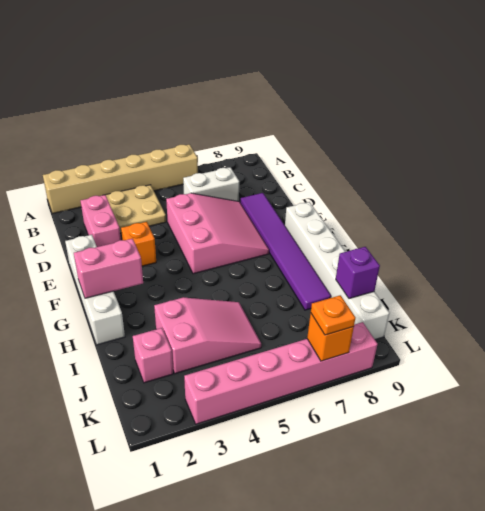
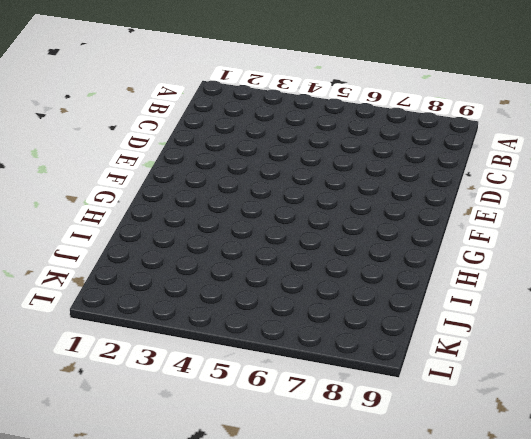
none -> tan brick A1:A6 level 1
none -> tan plate B3:C4 level 1
none -> pink brick C2:D2 level 1

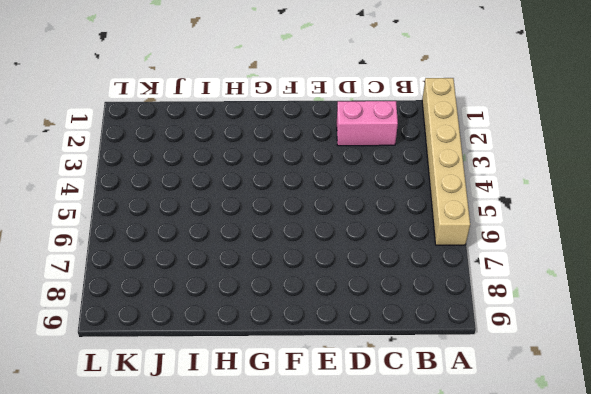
none -> tan plate B3:C4 level 1
none -> white brick C6:C7 level 1
none -> pink slope D5:F7 level 1 top 5

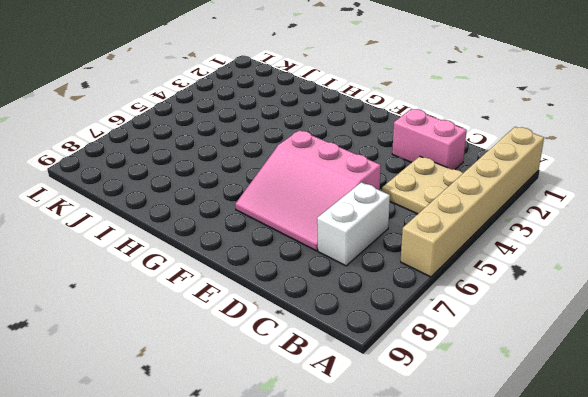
none -> purple tile D8:I8 level 1
none -> white brick E1:H1 level 1
none -> orange brick E3 level 1

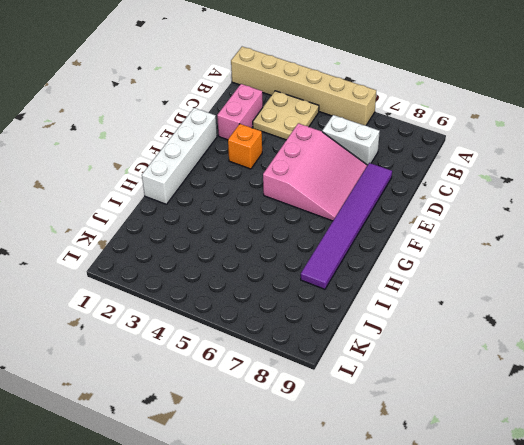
none -> white brick F9:K9 level 1
none -> pink slope I3:J5 level 1 top 3
none -> pink brick J2 level 1

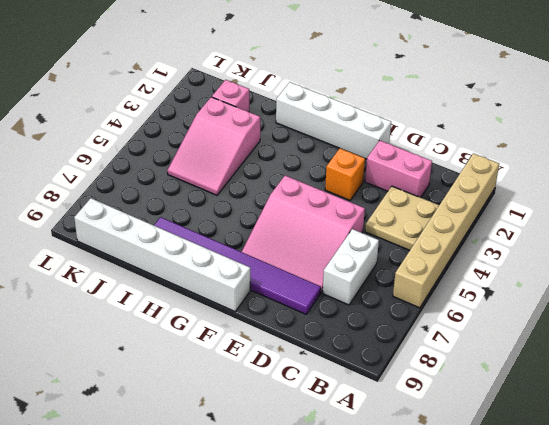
none -> pink brick L3:L8 level 1
none -> pink brick G1:G2 level 2
none -> purple brick J9 level 2

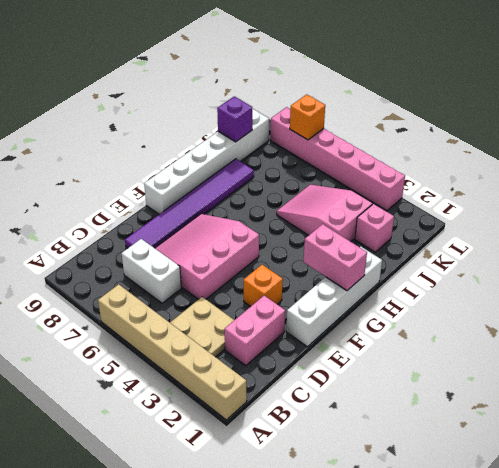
none -> orange plate L7 level 3

